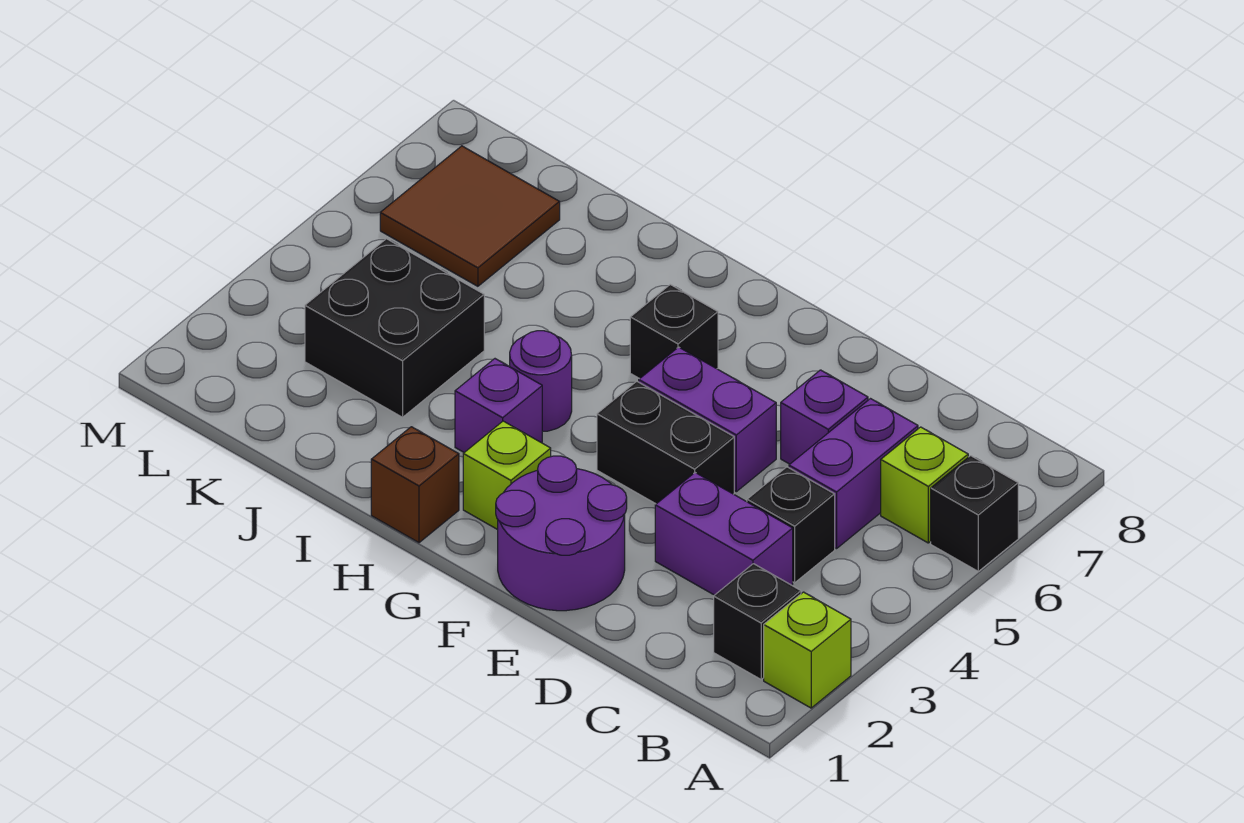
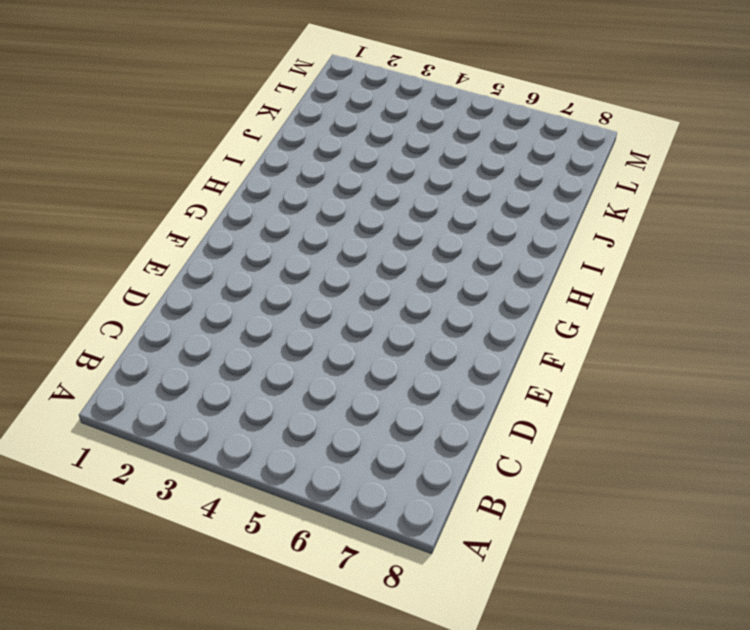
none -> lime brick A2 level 1
none -> black brick A6 level 1
none -> black brick B2 level 1

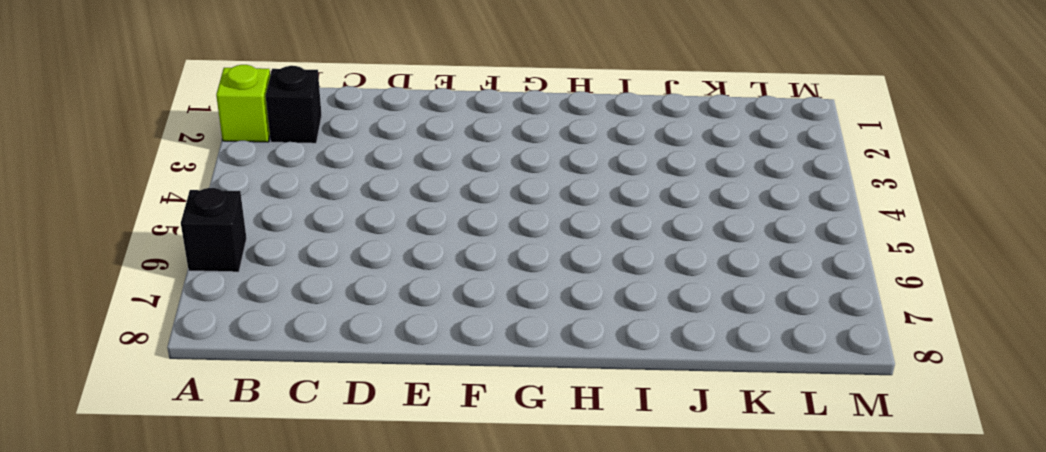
none -> lime brick B6 level 1
none -> purple brick C3:D3 level 1
none -> black brick C4 level 1

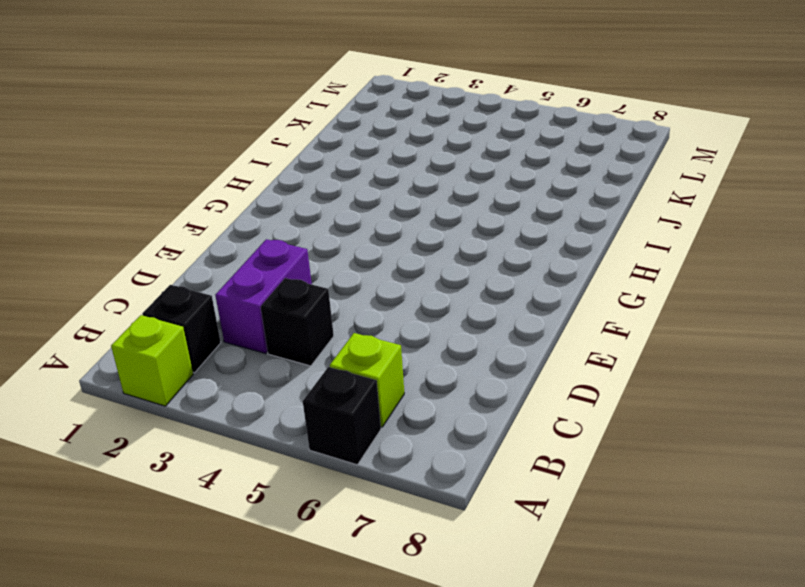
none -> purple brick C5:C6 level 1
none -> purple brick D6 level 1
none -> purple round brick E1:F2 level 1

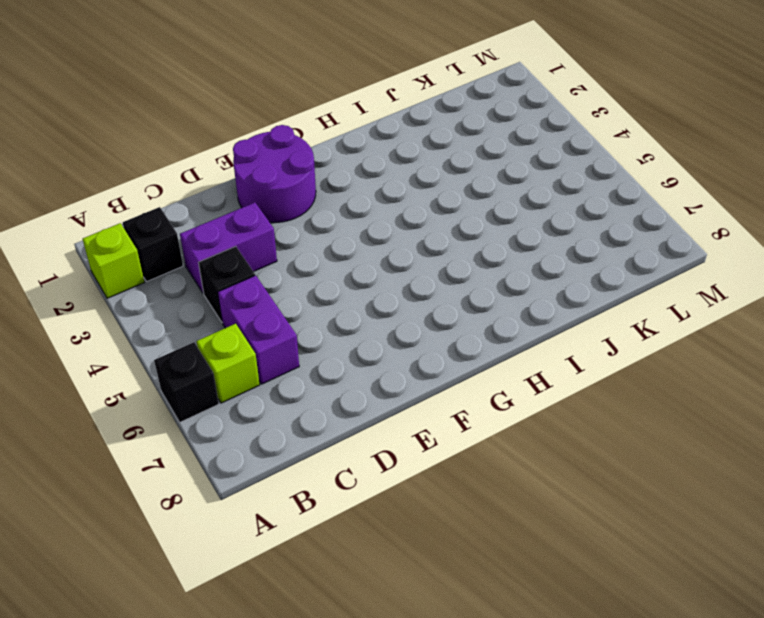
none -> purple brick D6 level 1
none -> black brick E4:F4 level 1
none -> purple brick E5:F5 level 1

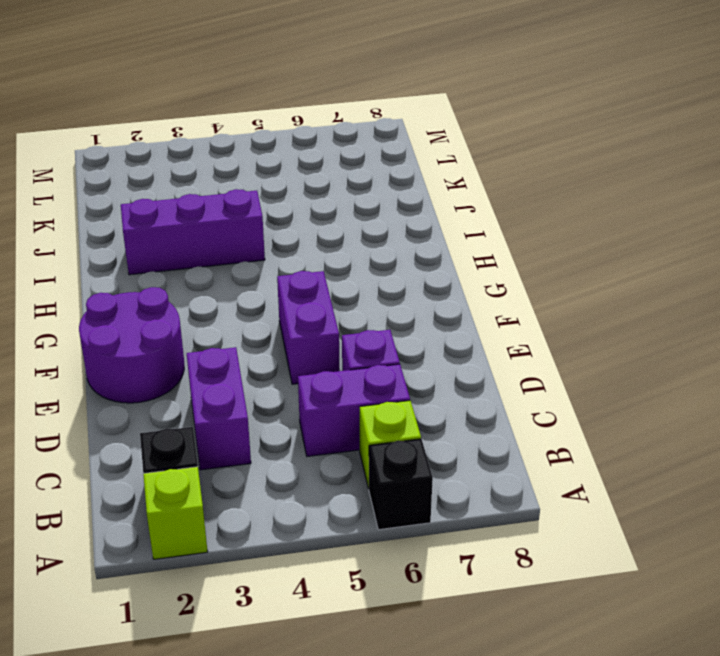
purple brick I2:I4 level 1 -> none
none -> black brick C4 level 1
none -> black brick E4:F4 level 1
none -> lime brick G2 level 1

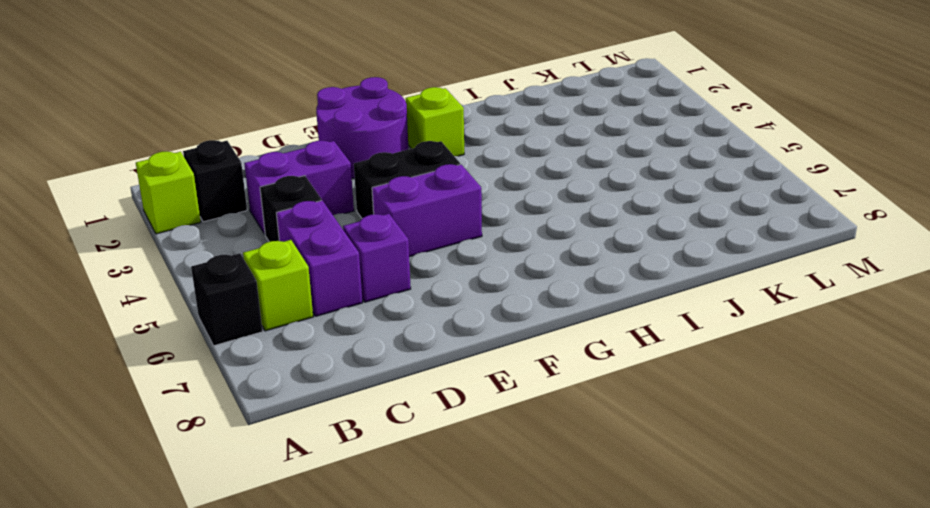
none -> black brick G6 level 1
none -> brown brick H1 level 1
none -> purple brick H3 level 1

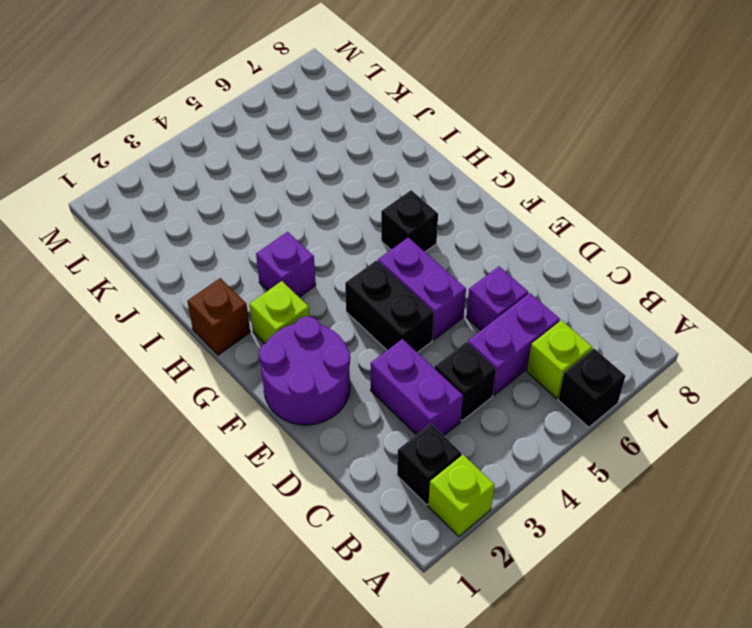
none -> purple round brick H4 level 1
none -> black brick J3:K4 level 1
none -> brown tile K6:L7 level 1

